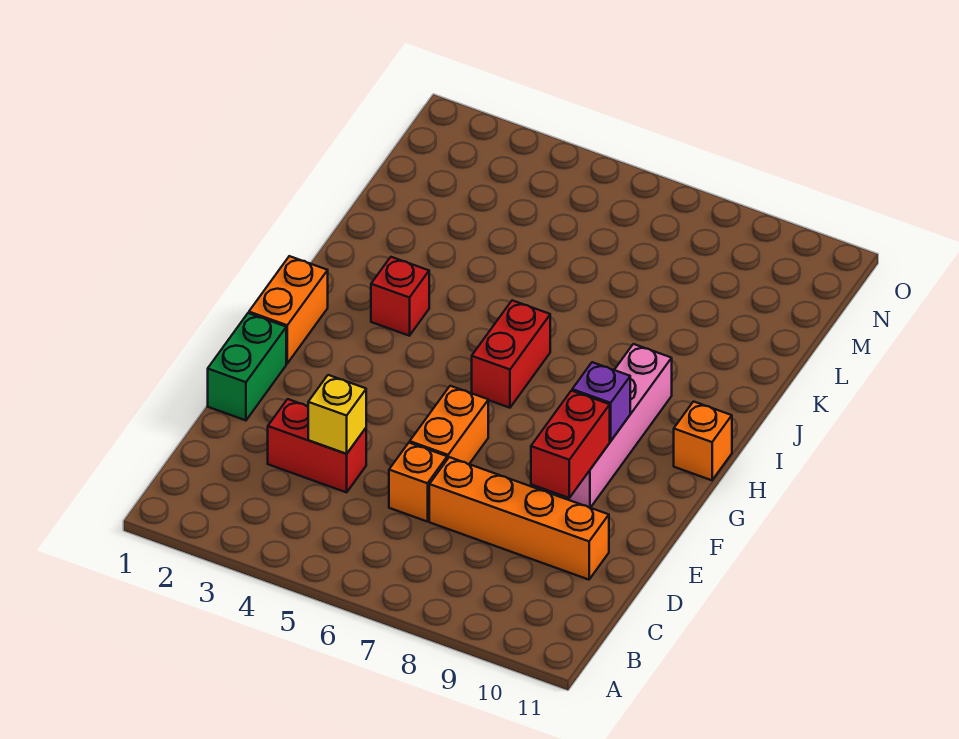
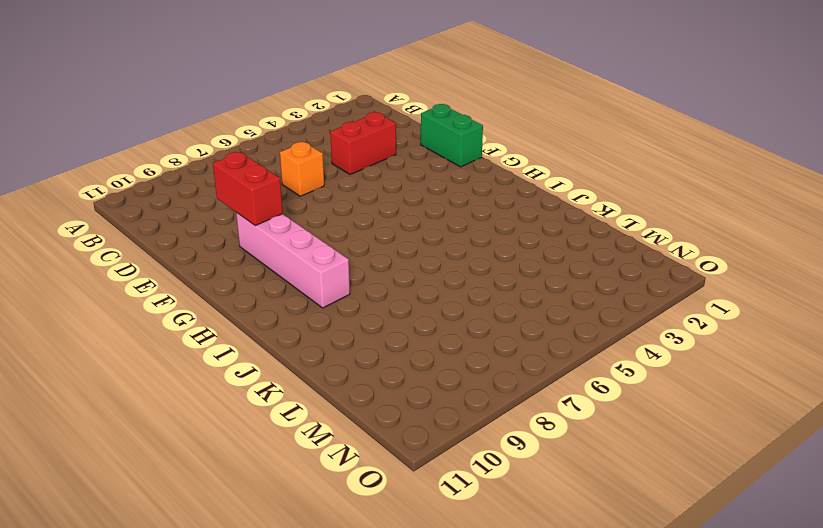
none -> orange brick D7:D10 level 1
none -> orange brick E6:F6 level 1
none -> orange brick G1:H1 level 1

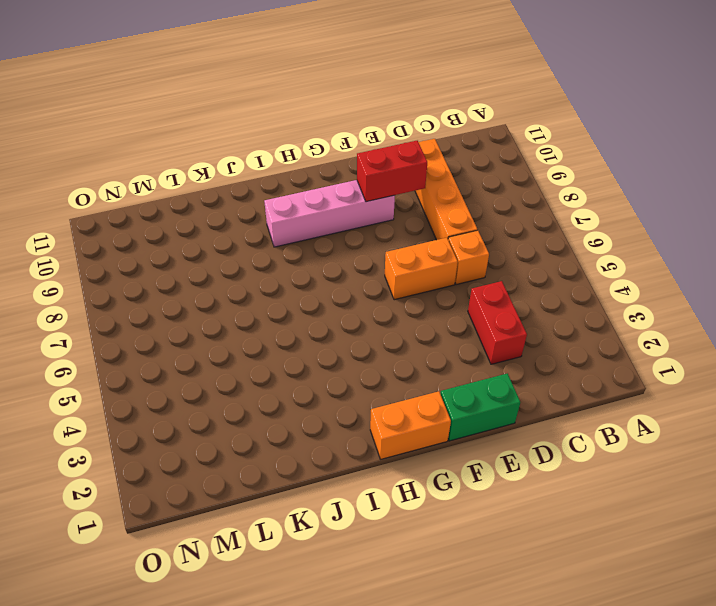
none -> red brick H6:I6 level 1
none -> orange brick H11 level 1
none -> red brick I3 level 1

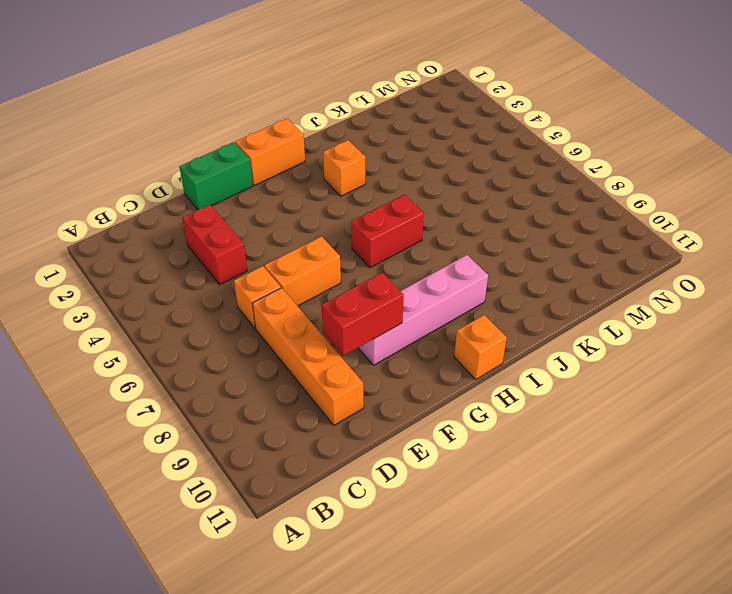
orange brick I3 level 1 -> red brick I3 level 1
none -> yellow brick D4 level 2
none -> purple brick G9 level 2

